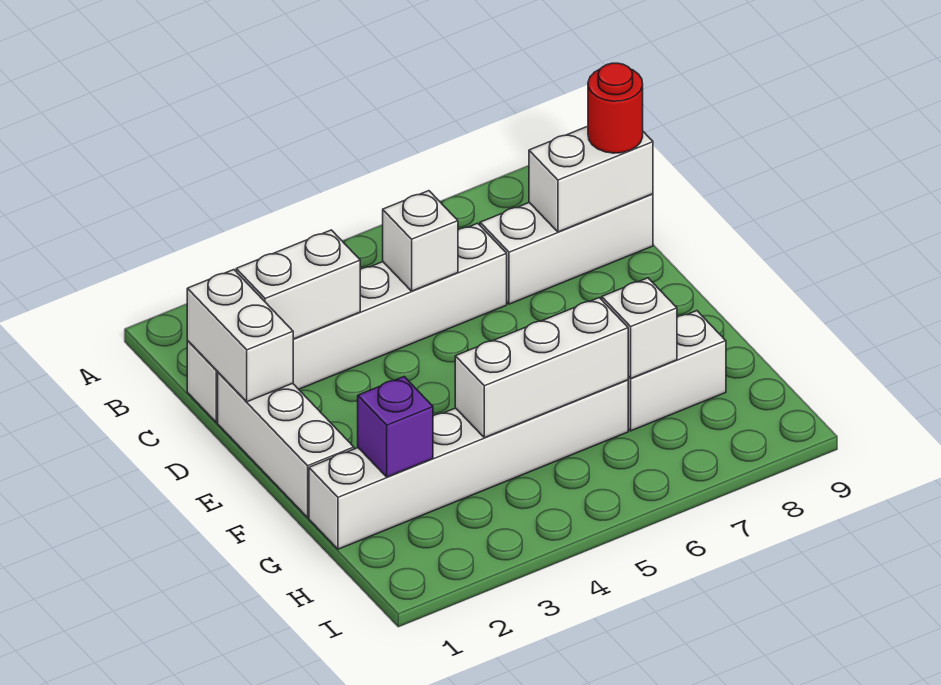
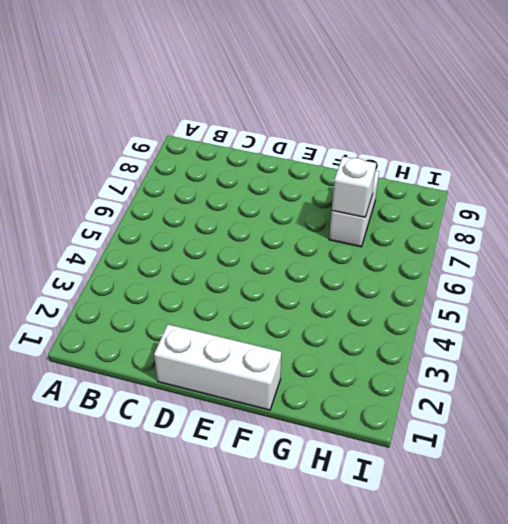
none -> white brick C1:C6 level 1
none -> white brick C7:C9 level 1
none -> white brick G1:G6 level 1

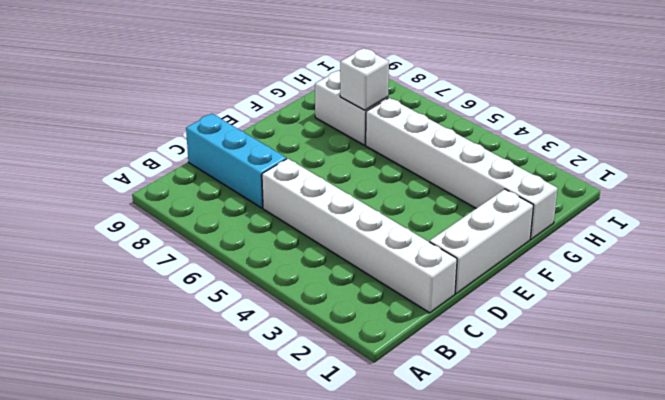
cyan brick C7:C9 level 1 -> white brick C7:C9 level 1
none -> white brick C1:D1 level 2
none -> white brick C2:C3 level 2
none -> white brick C5 level 2

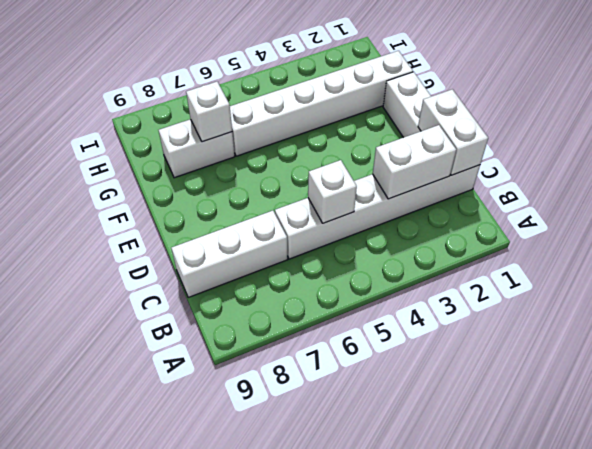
none -> white brick C8:C9 level 2
none -> purple brick G2 level 2
none -> white brick G4:G6 level 2

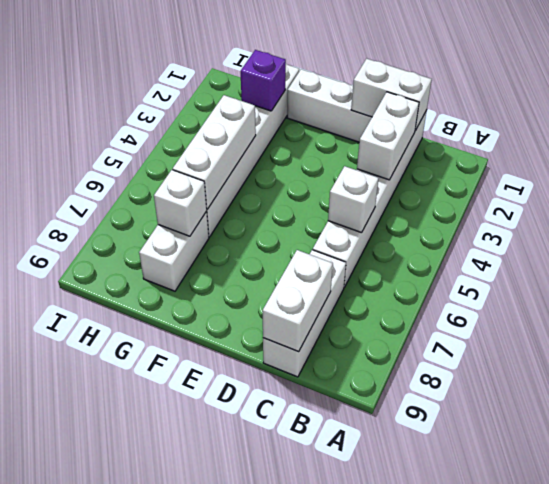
none -> red round brick C9 level 3

